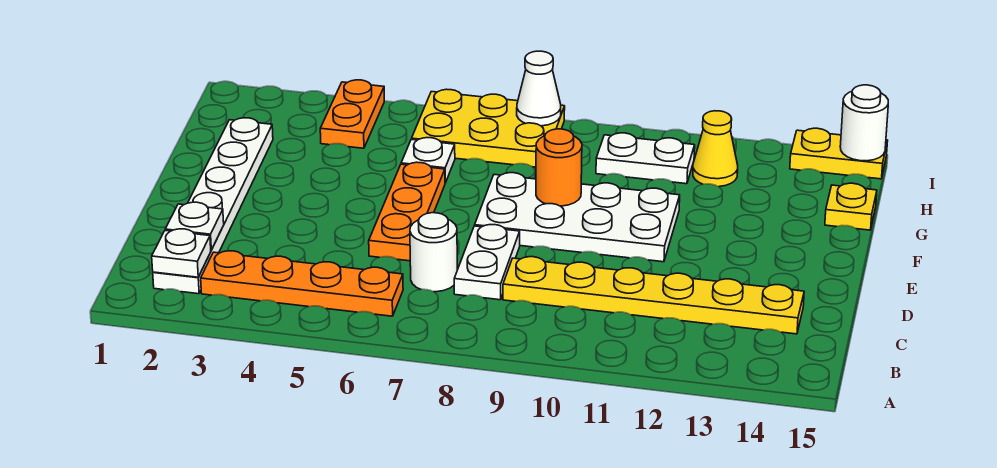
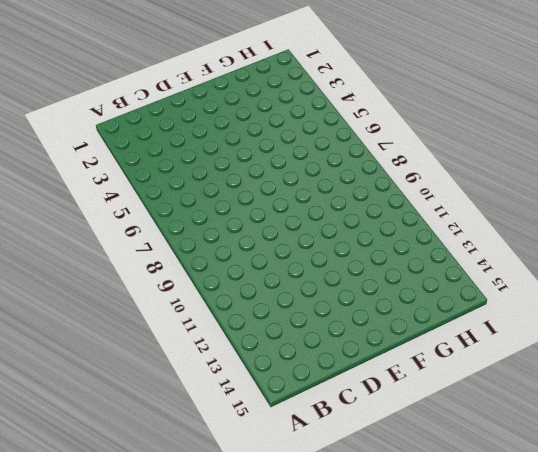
none -> white plate B2:G2 level 1
none -> orange plate B3:B6 level 1
none -> white round brick C7 level 1

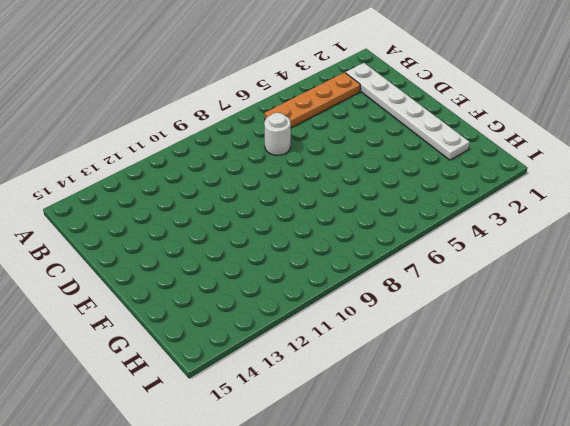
none -> white plate C8:D8 level 1
none -> yellow plate C9:C14 level 1
none -> orange plate D6:F6 level 1

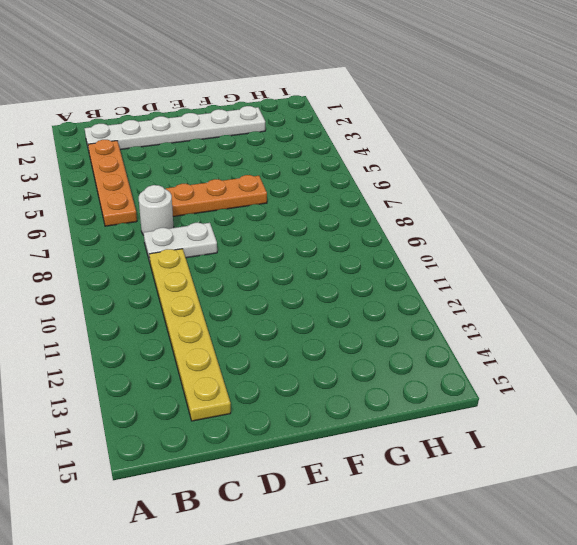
none -> white plate E8:F11 level 1
none -> white plate G6 level 1
none -> yellow plate G15 level 1

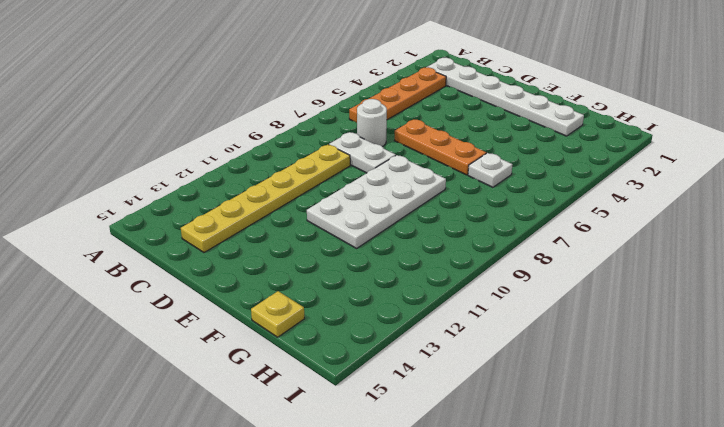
none -> orange plate H4:I4 level 1
none -> yellow plate H6:I8 level 1
none -> white plate H10:H11 level 1

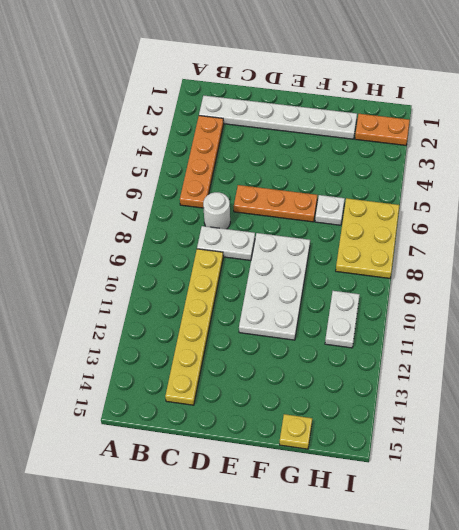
orange plate H2:I2 level 1 -> orange plate H4:I4 level 1
none -> yellow cone H12 level 1
none -> yellow plate I14:I15 level 1
none -> white plate B2 level 2

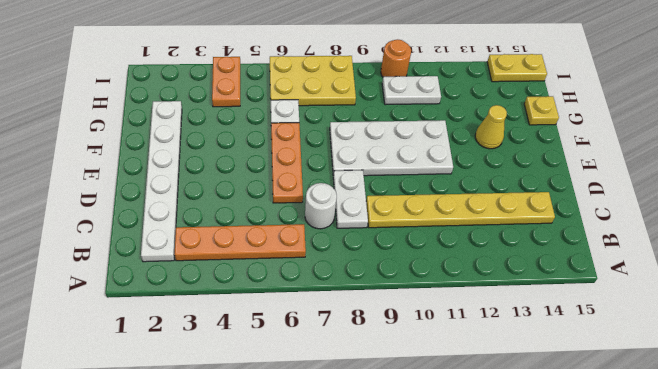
yellow cone F13 level 1 -> yellow cone H12 level 1
orange round brick I10 level 1 -> orange round brick F9 level 2
none -> white plate B2 level 2
none -> white plate C2 level 2
none -> white cone I8 level 2

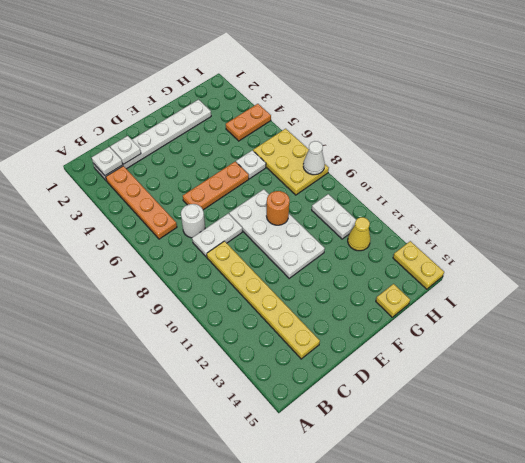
none -> white round brick I15 level 2

